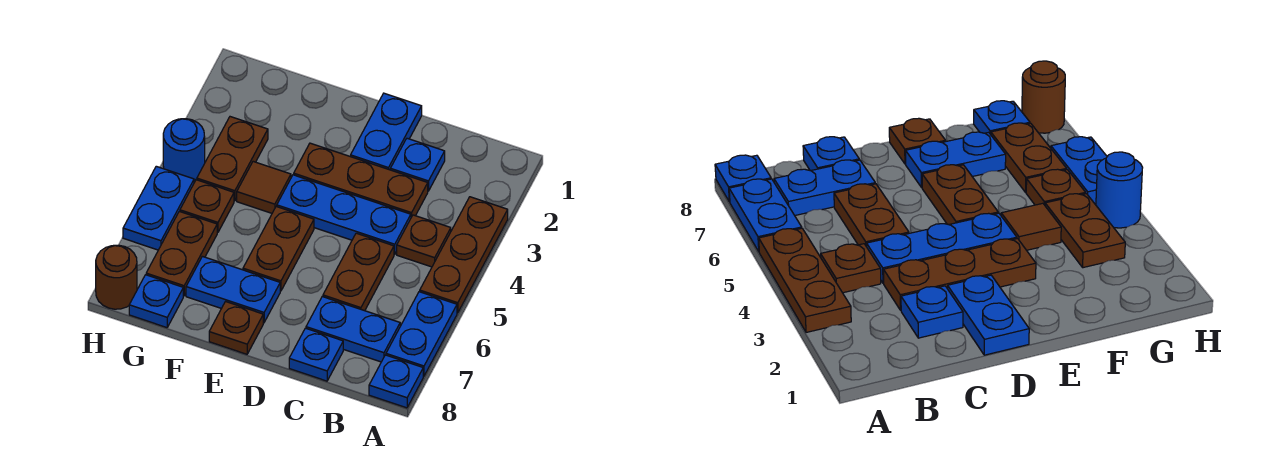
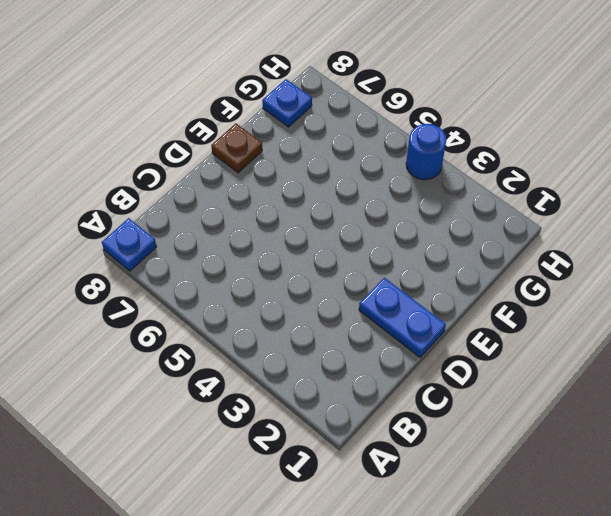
none -> brown plate A3:A5 level 1
none -> blue plate A6:A7 level 1
none -> brown plate B4 level 1

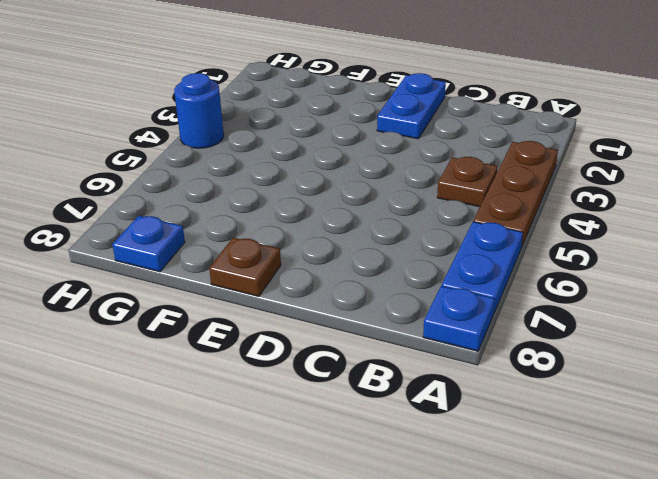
none -> blue plate B7:C7 level 1
none -> blue plate C2 level 1
none -> brown plate C3:E3 level 1

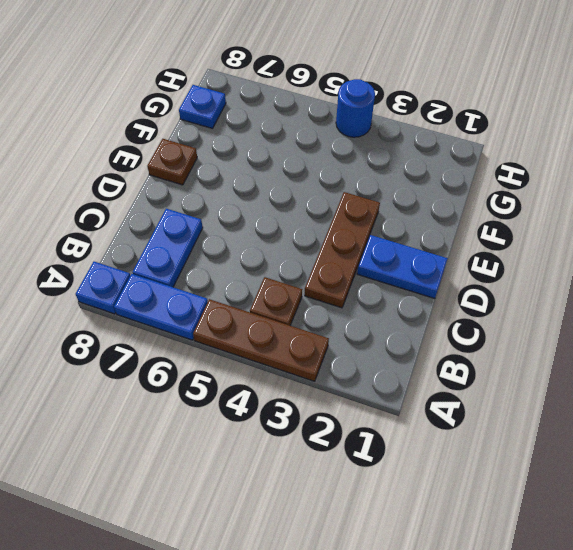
none -> blue plate C2 level 1
none -> blue plate C4:E4 level 1
none -> brown plate C5:C6 level 1

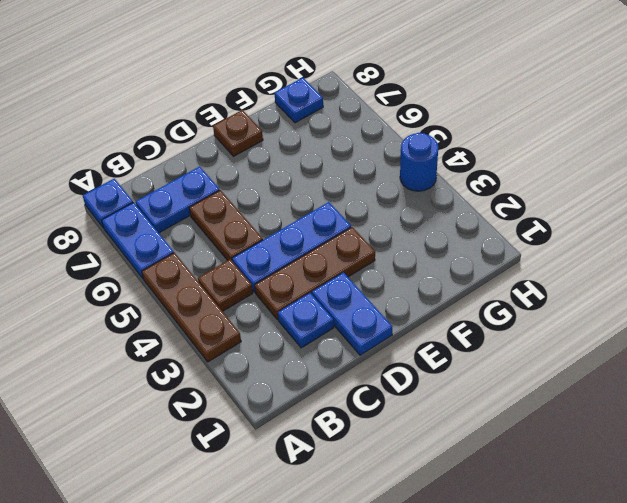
none -> blue plate C8 level 1
none -> brown plate E5:E6 level 1
none -> blue plate E7:F7 level 1

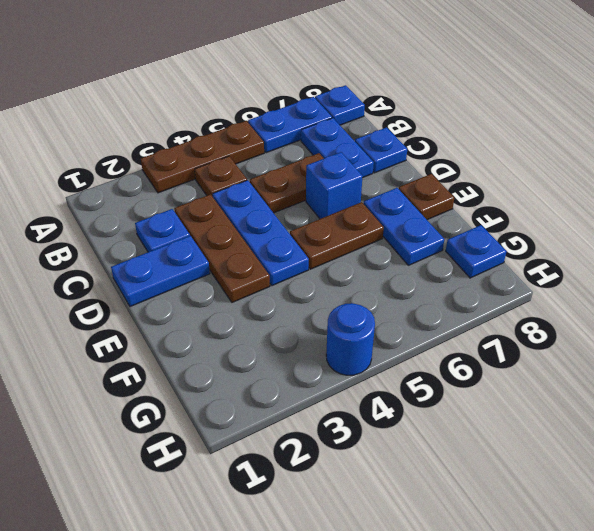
blue brick D6 level 1 -> none
none -> brown tile F4 level 1
none -> brown plate G3:G4 level 1
none -> brown plate G5 level 1

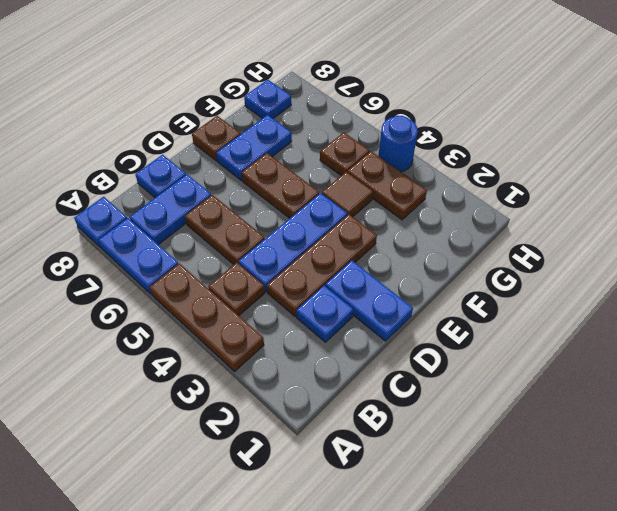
none -> brown plate G6:G7 level 1
none -> blue plate H5:H6 level 1
none -> brown round brick H8 level 1

